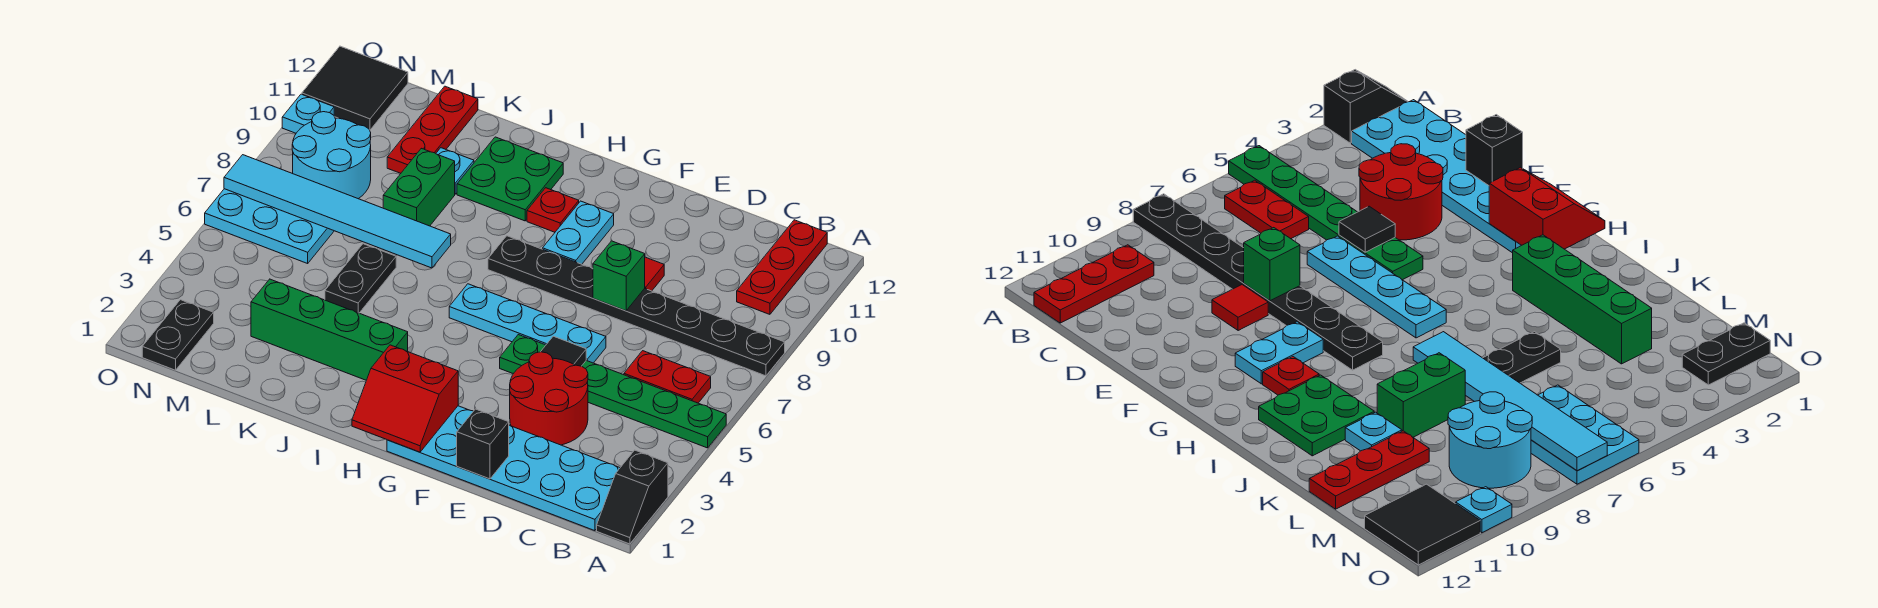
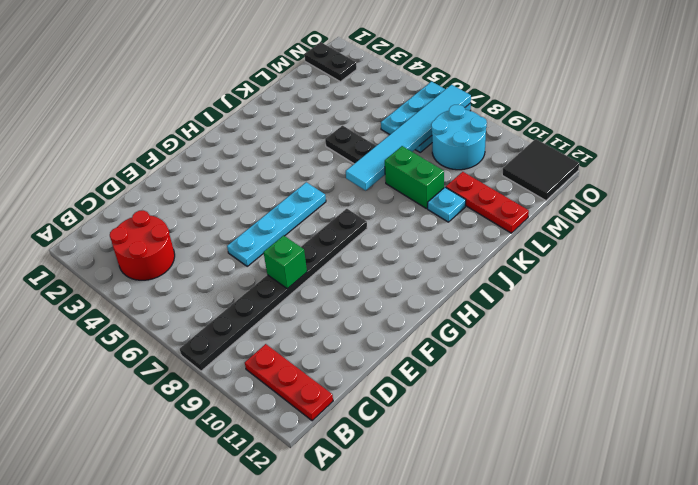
red round brick B3:C4 level 1 -> red round brick D3:E4 level 1
none -> black slope A1:A2 level 1 top 2
none -> green plate A5:F5 level 1
none -> cyan plate B1:G2 level 1

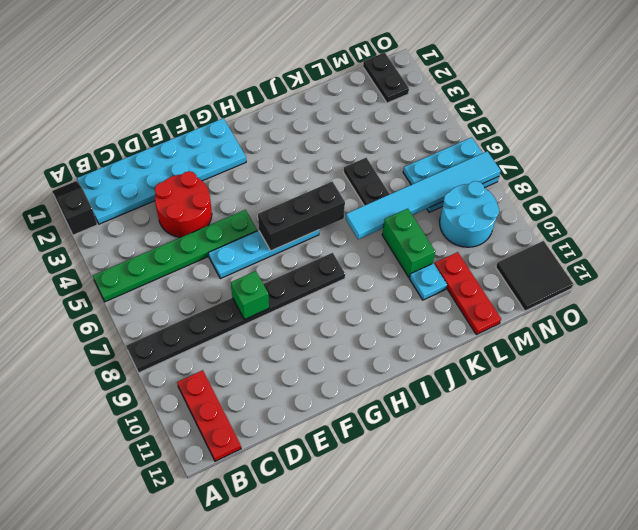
black brick G6:I6 level 2 -> none
none -> red plate B6:C6 level 1
none -> red tile E9 level 1
none -> cyan plate G9:G10 level 1

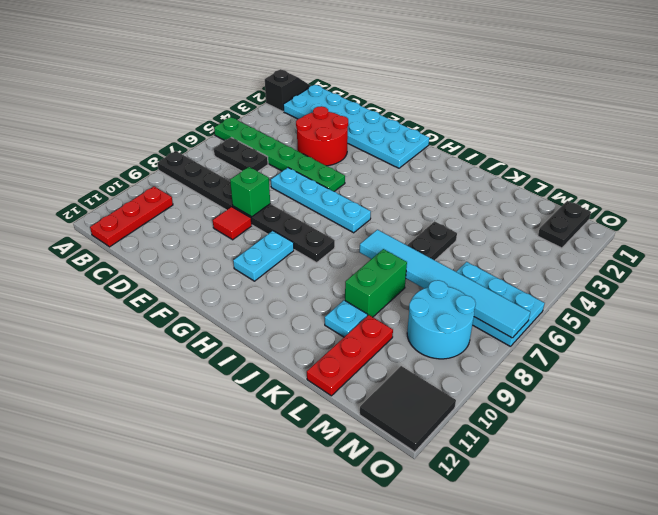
black plate B6:C6 level 1 -> red plate B6:C6 level 1
none -> red plate H10 level 1
none -> green brick I3:L3 level 1
none -> green plate I10:J11 level 1

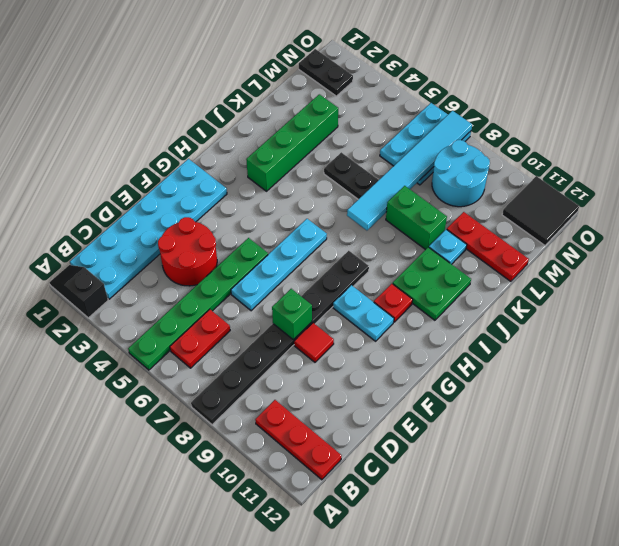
none -> cyan plate O10 level 1
none -> black brick E1 level 2
none -> black tile E5 level 2

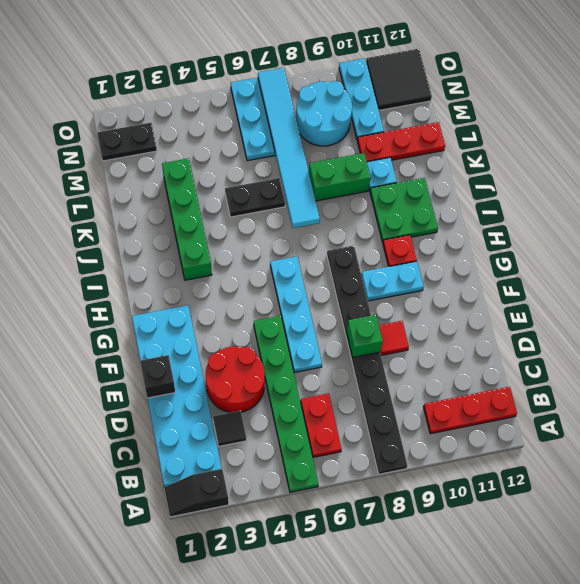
black tile C3 level 1 -> black tile E5 level 2
cyan plate M10:O10 level 1 -> cyan plate O10 level 1
none -> red slope G1:H2 level 2 top 2

